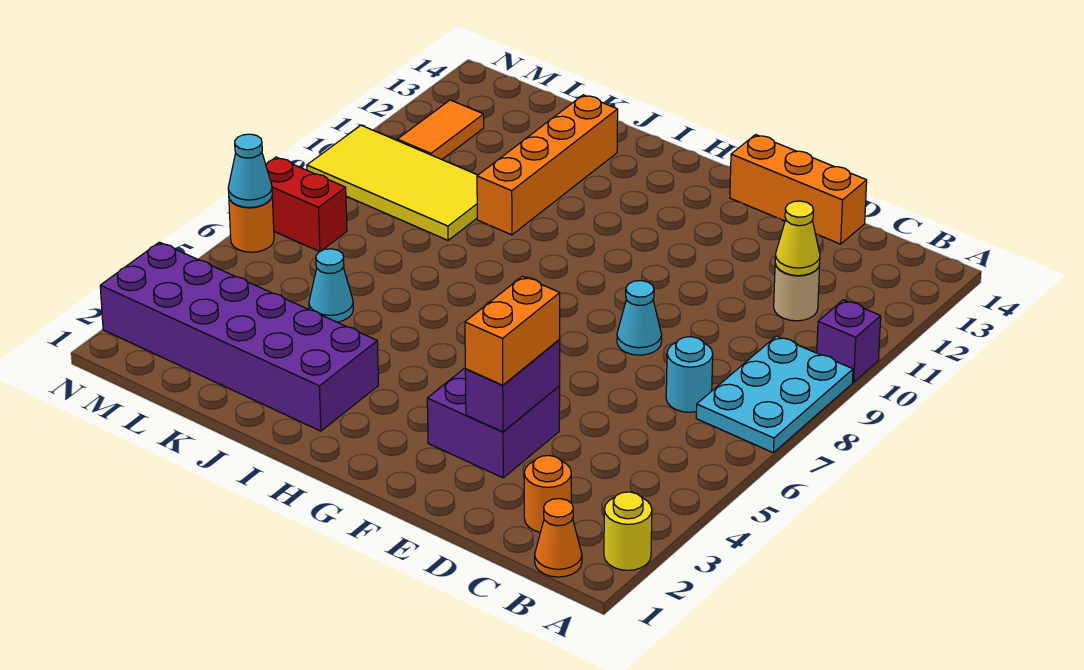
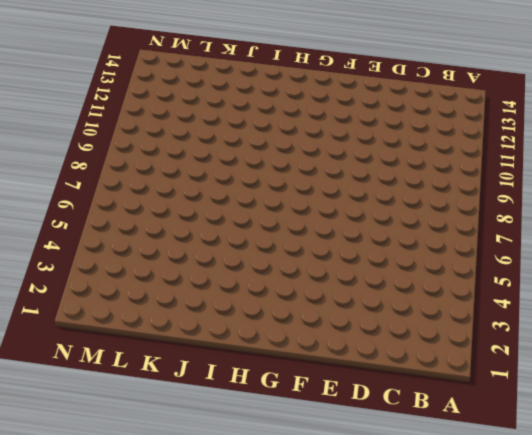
none -> yellow round brick A2 level 1
none -> cyan plate A7:B9 level 1
none -> purple brick A10 level 1

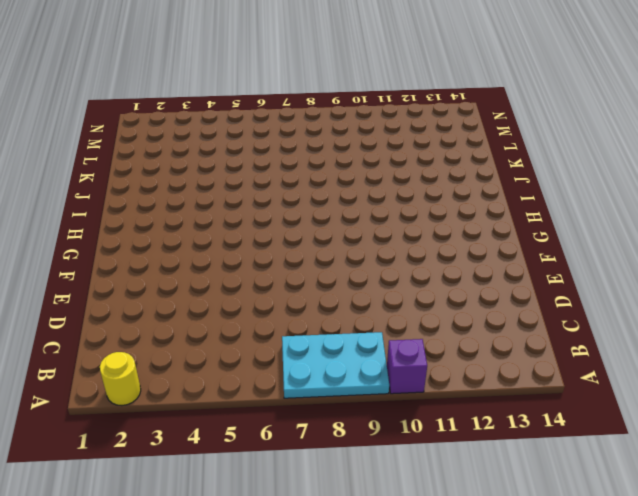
none -> orange cone B1 level 1
none -> orange round brick C2 level 1
none -> cyan round brick C7 level 1

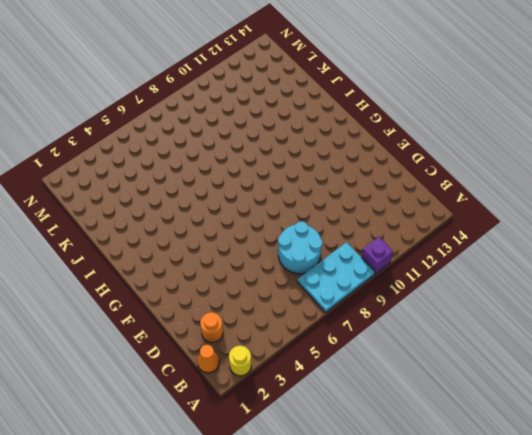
cyan round brick C7:D8 level 1 -> cyan round brick C7 level 1
none -> tan round brick C11 level 1
none -> orange brick D14:F14 level 1
none -> purple brick E3:F4 level 1

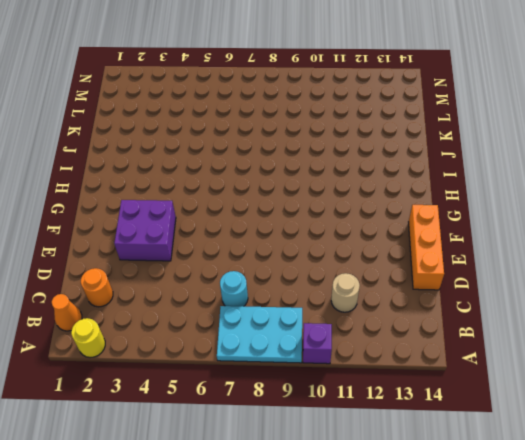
none -> cyan cone E8 level 1
none -> purple brick I2:N3 level 1
none -> orange brick J10:J13 level 1

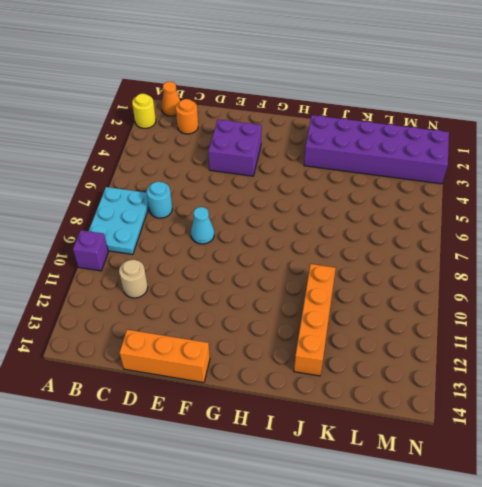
none -> cyan cone K5 level 1
none -> yellow tile K9:N10 level 1
none -> red brick M7:N7 level 1

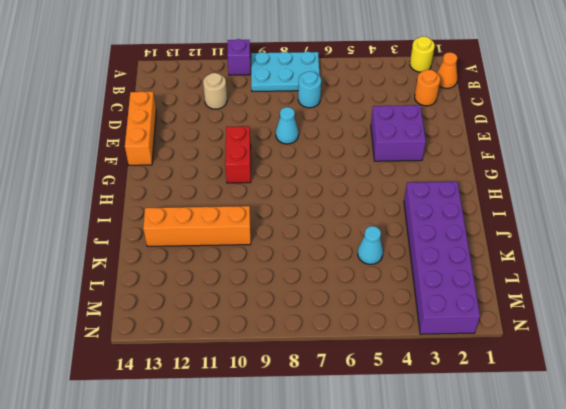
red brick F10:G10 level 1 -> red brick M7:N7 level 1
none -> yellow tile K9:N10 level 1
none -> orange tile M11:M12 level 1
none -> orange round brick N6 level 1

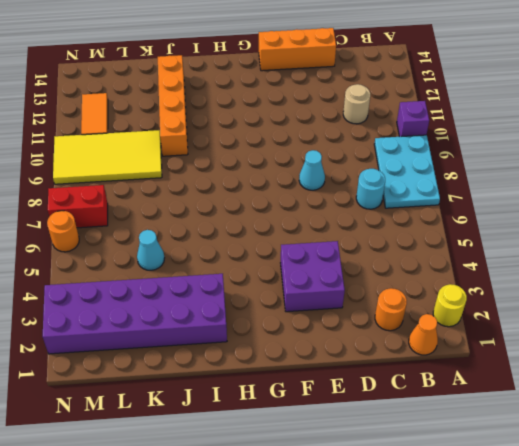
none -> yellow cone C11 level 2
none -> purple brick E3:E4 level 2
none -> cyan cone N6 level 2

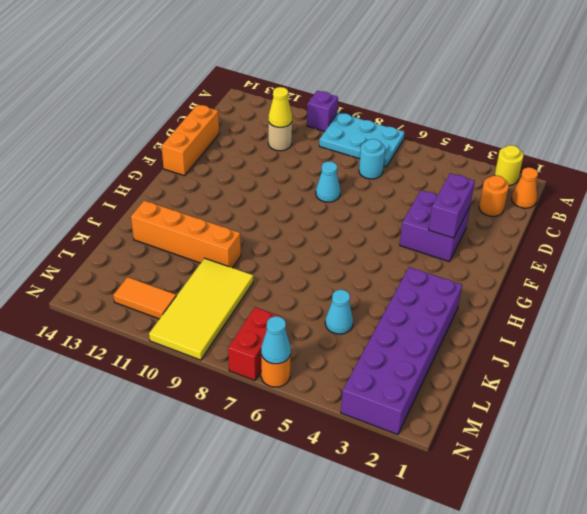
purple brick E3:F3 level 2 -> purple brick E3:E4 level 2
none -> orange brick E3:E4 level 3

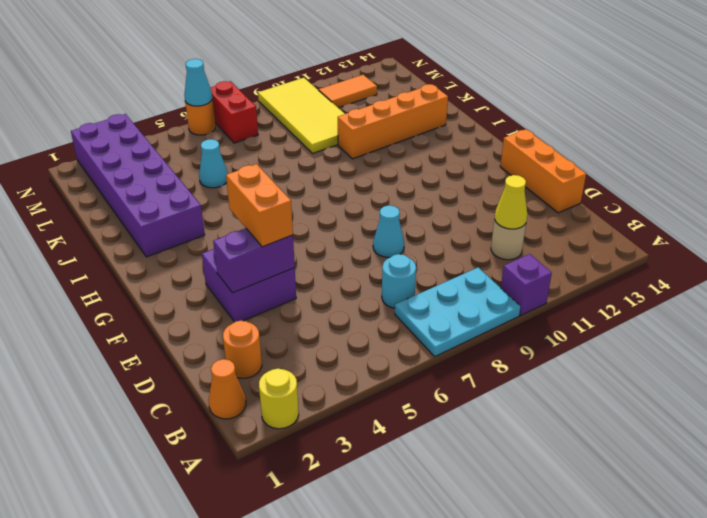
orange brick E4:F4 level 3 -> orange brick E3:E4 level 3

